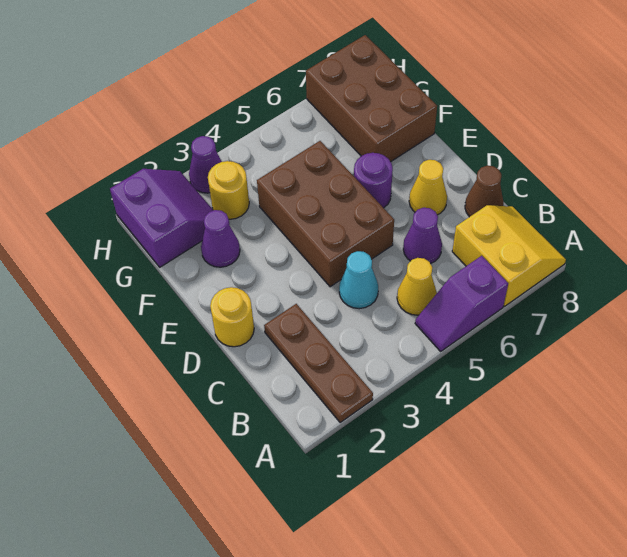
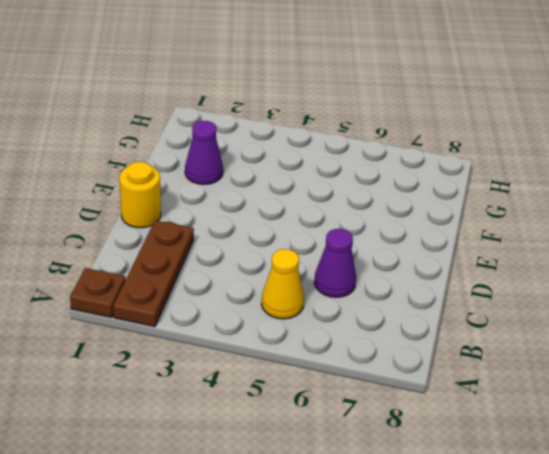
brown plate A1 level 1 -> none
none -> purple slope A5:A6 level 1 top 6
none -> yellow slope A7:B8 level 1 top 7
none -> cyan cone C4 level 1

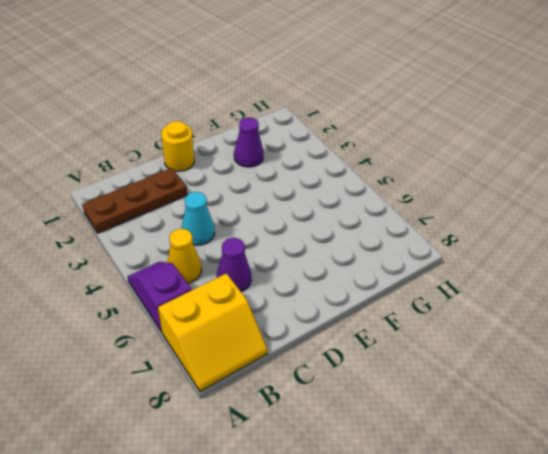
none -> brown cone C8 level 1
none -> brown brick D4:F5 level 1
none -> yellow cone D7 level 1

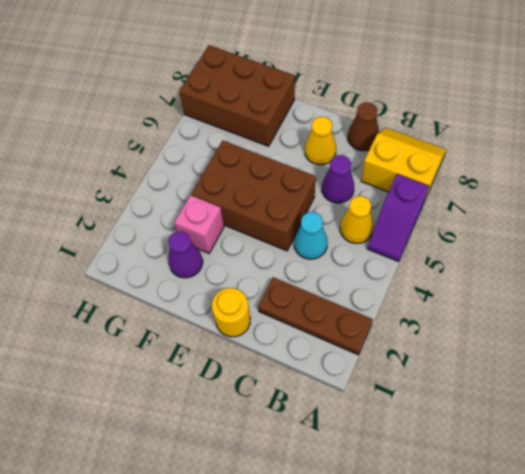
pink brick F3 level 1 -> none
none -> purple round brick E6 level 1
none -> purple slope G1:H2 level 1 top 1
none -> yellow round brick G3 level 1

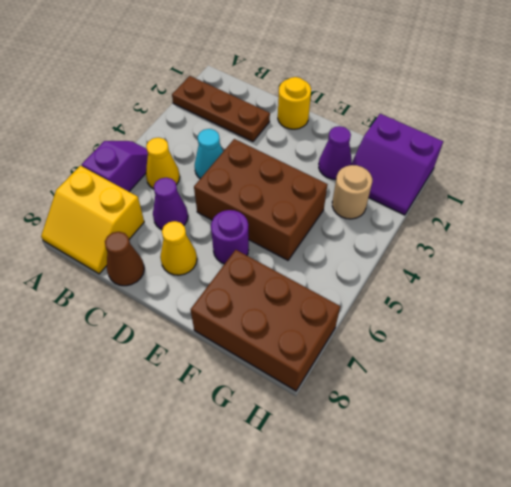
tan round brick G3 level 1 -> yellow round brick G3 level 1
none -> purple cone H3 level 1

